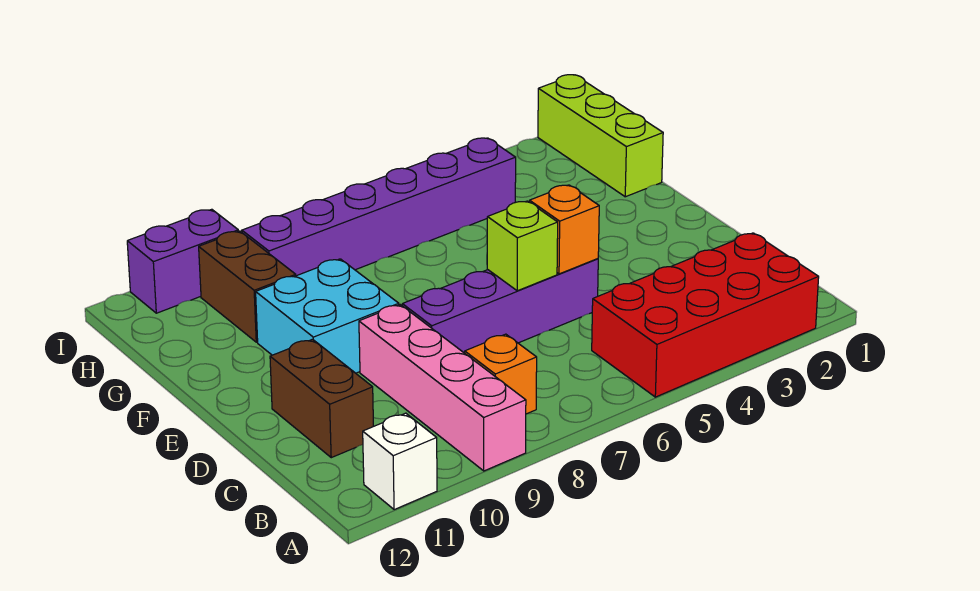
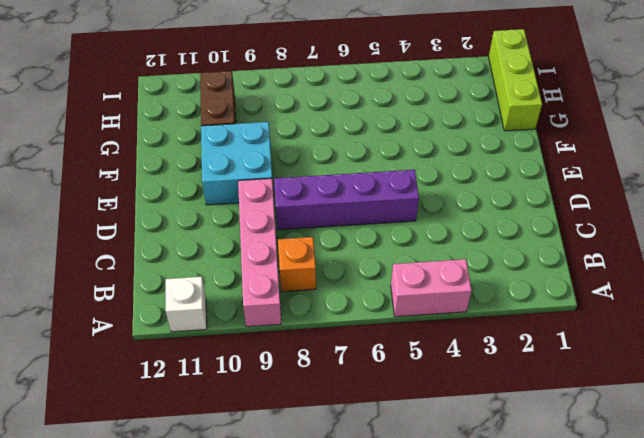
pink brick A4:A5 level 1 -> red brick A2:B5 level 1
none -> brown brick C11:D11 level 1
none -> purple brick H4:H9 level 1
none -> purple brick I10:I11 level 1

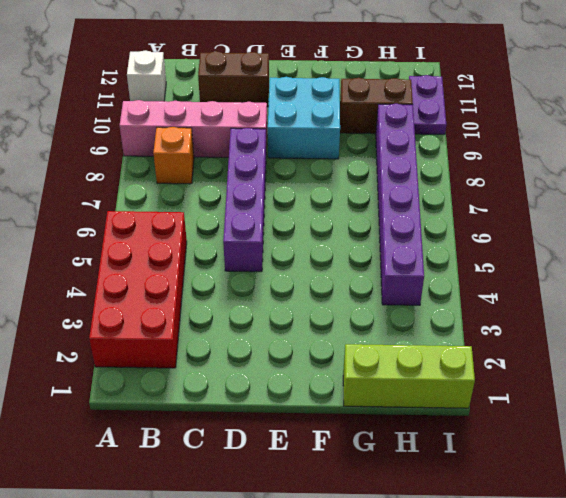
purple plate I10:I11 level 1 -> purple brick I10:I11 level 1
none -> orange brick D5 level 2
none -> lime brick D6 level 2

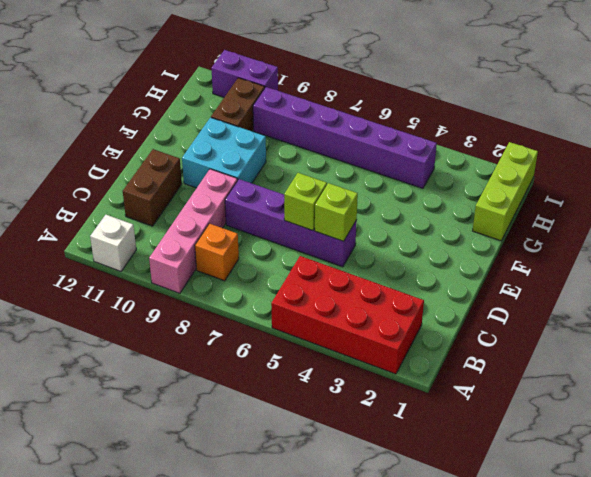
lime brick D5 level 2 -> orange brick D5 level 2

